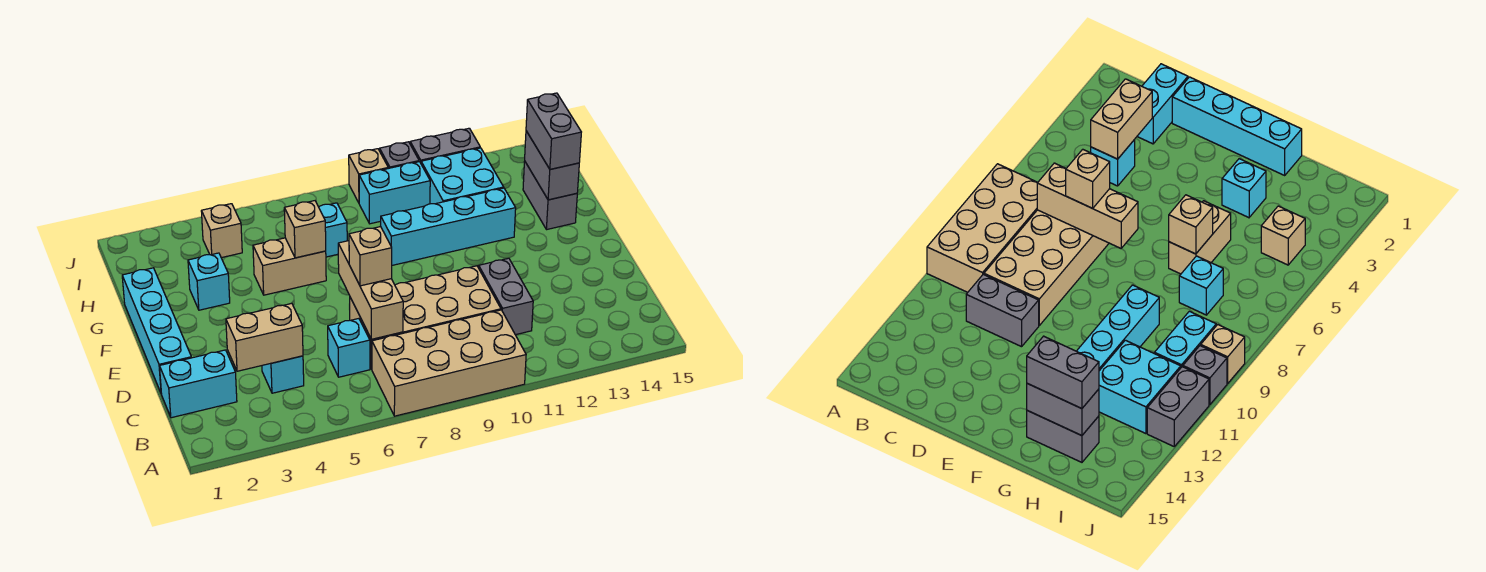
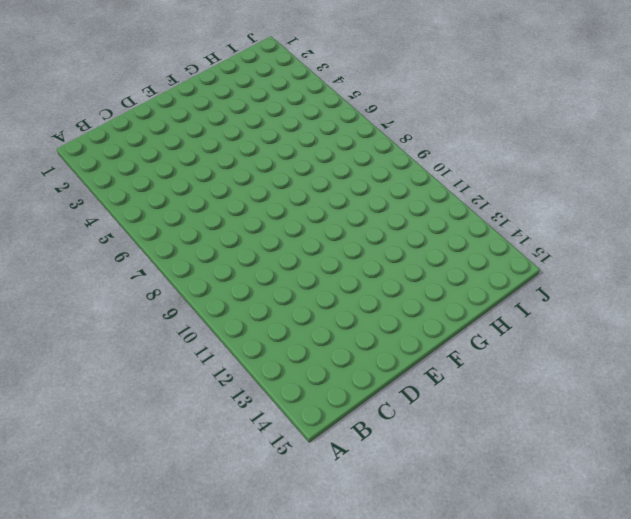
none -> tan brick A7:B10 level 1
none -> cyan brick C1:C2 level 1
none -> cyan brick C4 level 1

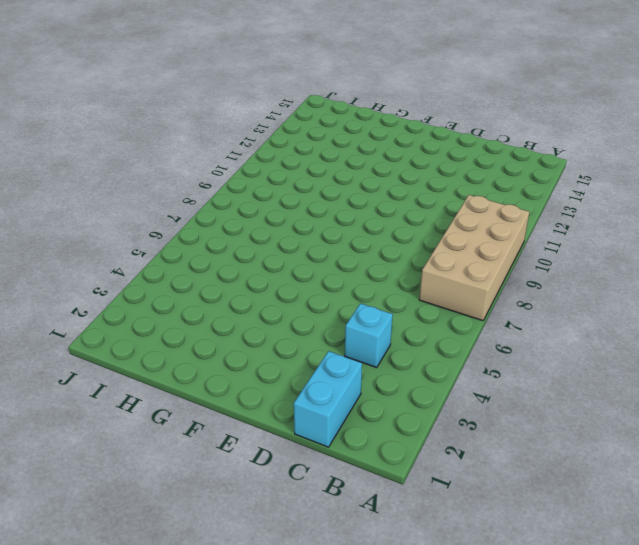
none -> cyan brick C6 level 1
none -> tan brick C7:D10 level 1
none -> grey brick C11:D11 level 1

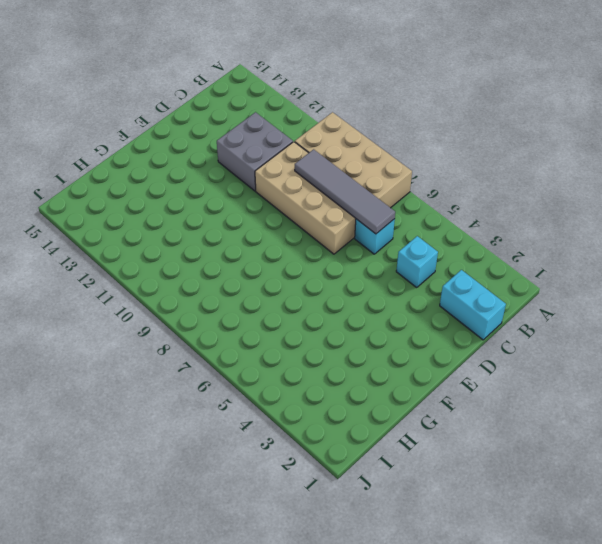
grey tile C6:C9 level 2 -> tan brick C7:E7 level 2
grey brick C11:D12 level 1 -> grey brick C11:D11 level 1
none -> cyan brick D1:G1 level 1
none -> cyan brick G3 level 1
none -> tan brick G5:G6 level 1

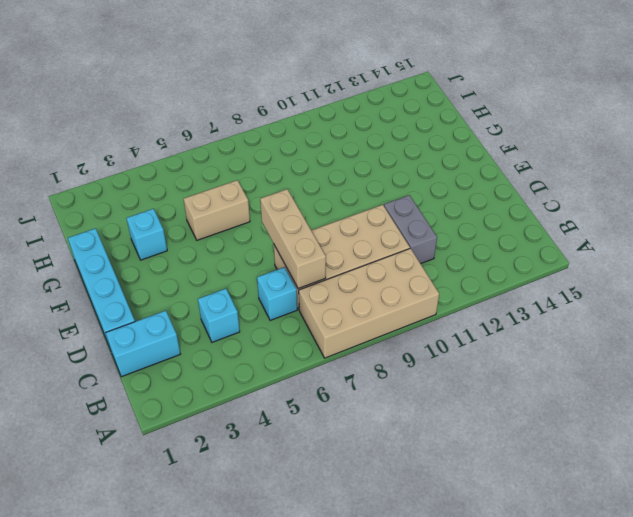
none -> cyan brick G9:G12 level 1
none -> grey brick G14:H14 level 1
none -> cyan brick H7 level 1

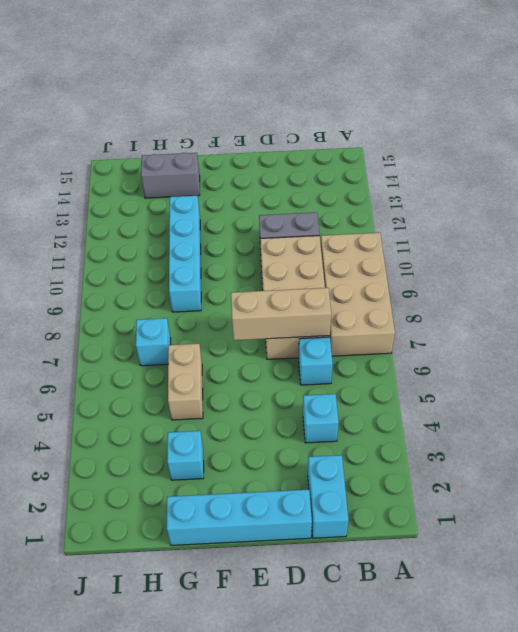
none -> cyan brick H11:I12 level 1
none -> tan brick I4 level 1
none -> cyan brick I9:I10 level 1

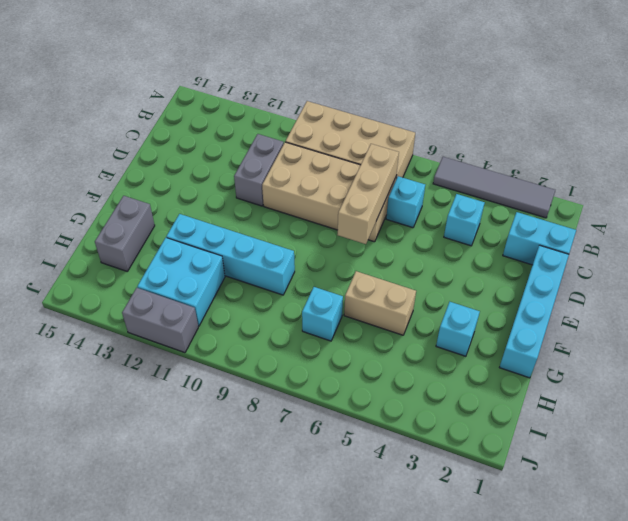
grey tile A2:A5 level 1 -> none
none -> tan brick I4 level 1
none -> cyan brick I9:I10 level 1
none -> tan brick J9 level 1

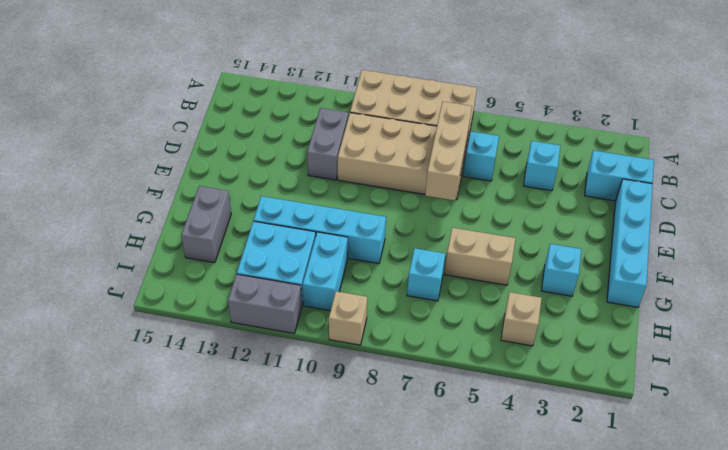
cyan brick H10:I10 level 1 -> cyan brick I9:I10 level 1
none -> grey brick J10 level 1
none -> tan brick C3:C4 level 2
none -> tan brick G6 level 2

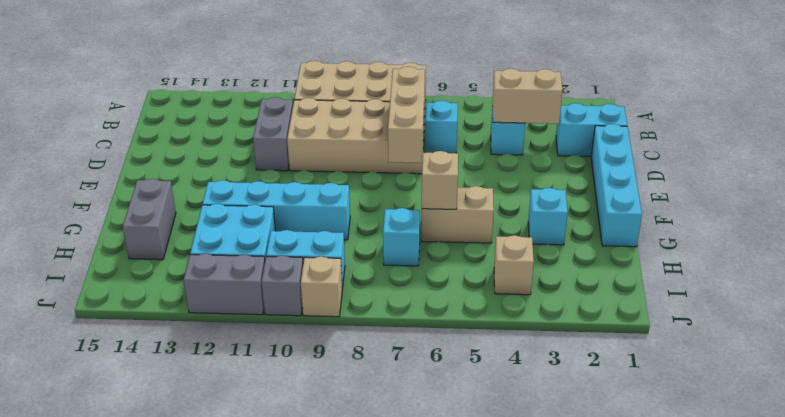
none -> grey brick G14:H14 level 2
none -> tan brick D7 level 3
none -> grey brick G14:H14 level 3

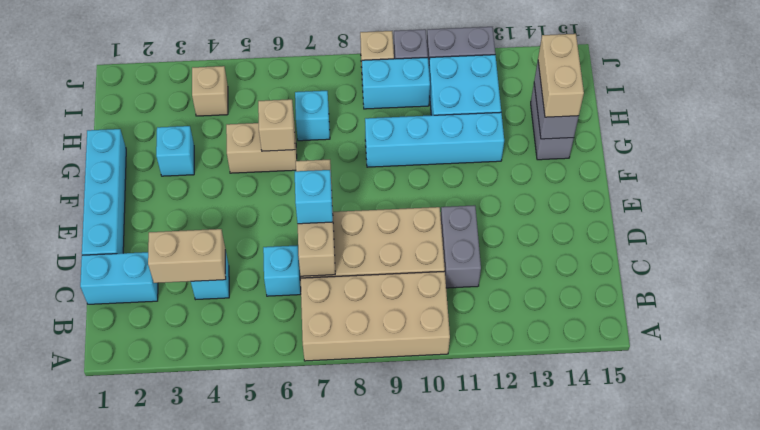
cyan brick D7 level 3 -> tan brick D7 level 3
tan brick G14:H14 level 3 -> grey brick G14:H14 level 3

